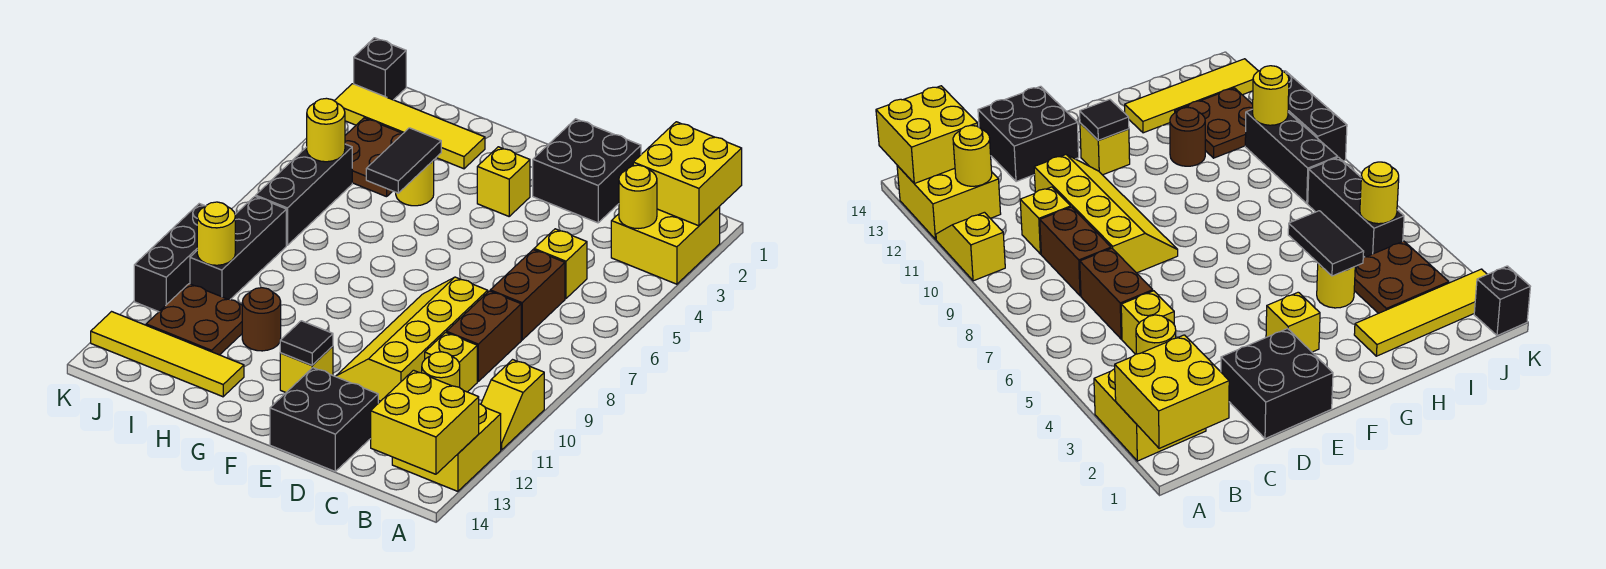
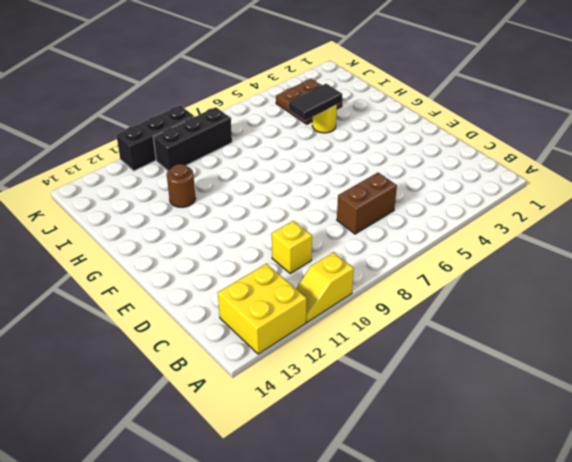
none -> yellow brick A2:B3 level 1
none -> yellow brick C5 level 1
none -> brown brick C8:C9 level 1
none -> black brick D1:E2 level 1

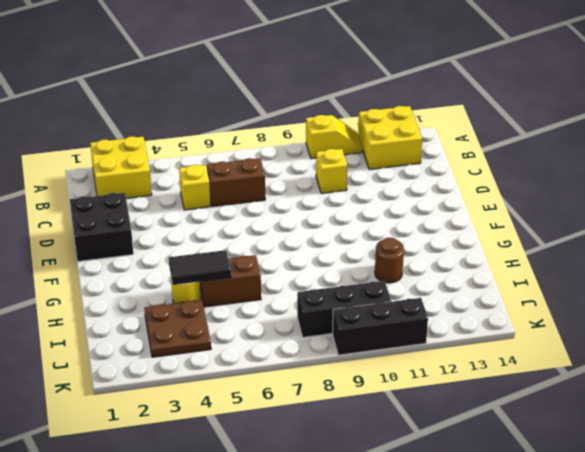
brown brick H5:H6 level 1 -> brown brick C8:C9 level 1
none -> yellow slope D8:E11 level 1 top D
none -> black brick D13:E14 level 1
none -> yellow brick F3 level 1
none -> yellow brick F12 level 1

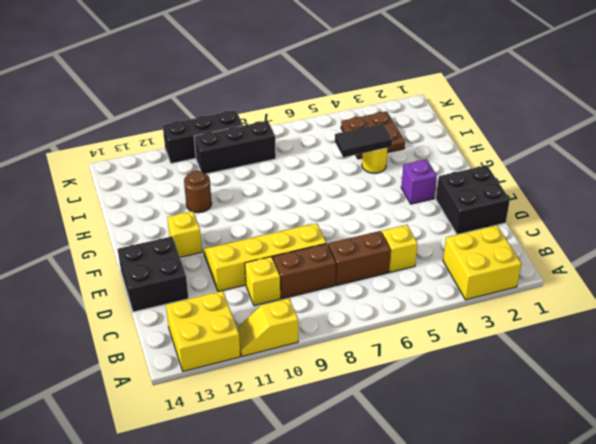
purple brick F3 level 1 -> yellow brick F3 level 1
none -> yellow tile H2:K2 level 1
none -> yellow tile H13:K13 level 1
none -> brown plate I11:J12 level 1
none -> black brick J5:J7 level 1

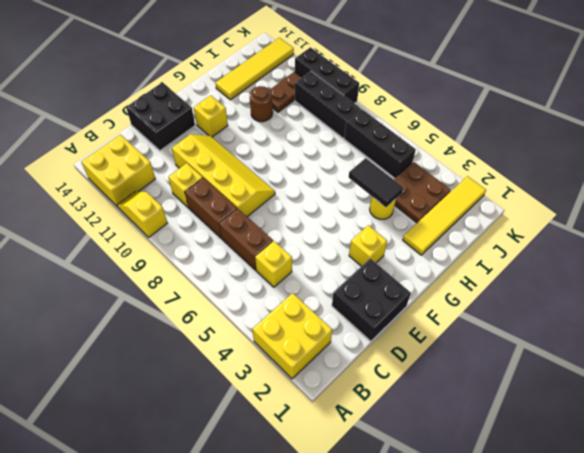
brown plate I11:J11 level 1 -> brown plate I11:J12 level 1
none -> black brick K1 level 1
none -> yellow brick A1:B2 level 2
none -> yellow brick A13:B14 level 2
none -> yellow round brick B3 level 2

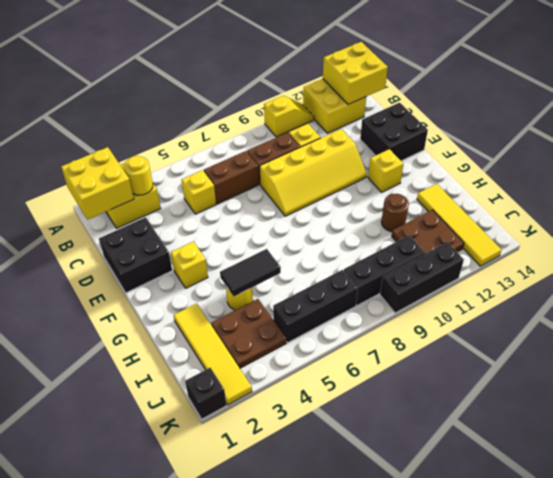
none -> yellow round brick B12 level 2
none -> black tile F12 level 2
none -> yellow round brick J5 level 2
none -> yellow round brick J10 level 2

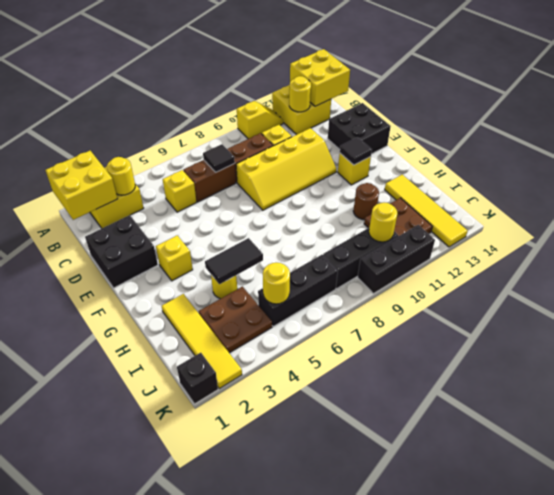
black tile C7 level 2 -> none

